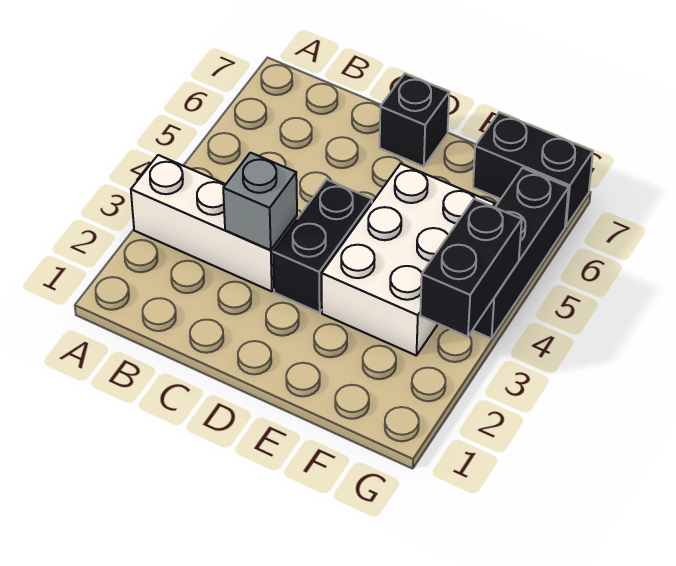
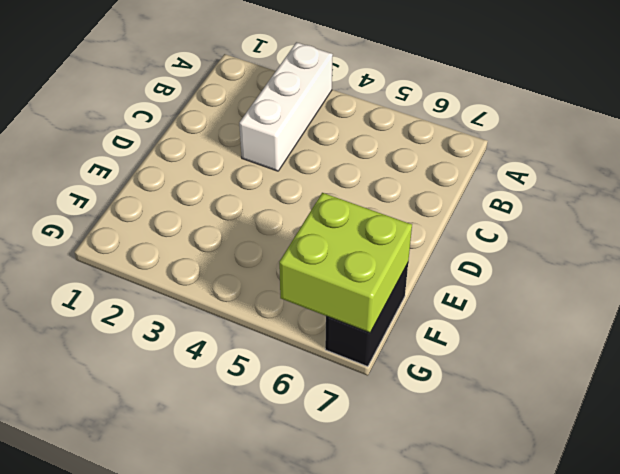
lime brick F6:G7 level 2 -> none
none -> black brick D3:D4 level 1
none -> black brick D7 level 1

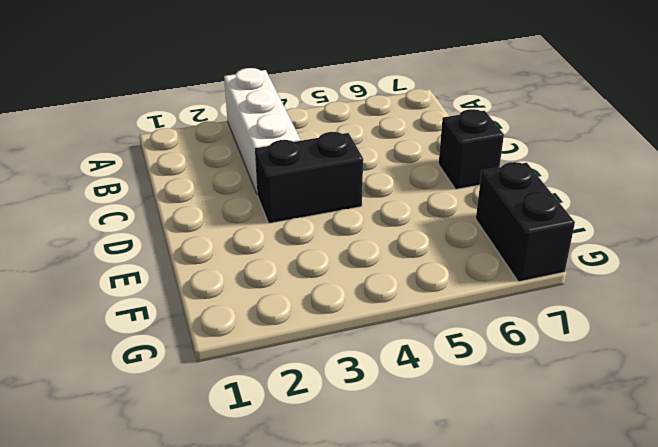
none -> white brick E3:F5 level 1
none -> black brick G4:G6 level 1

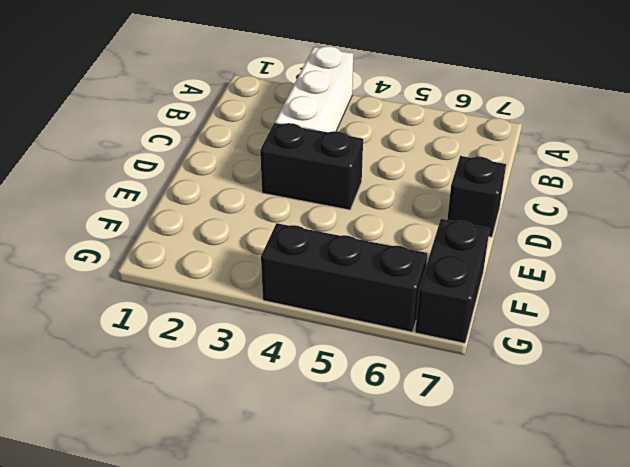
none -> white brick E3:F5 level 1
none -> grey brick C3 level 2

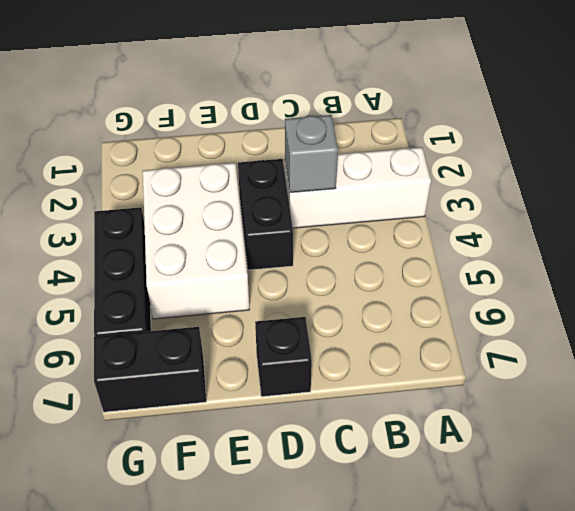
none -> black brick G3:G4 level 2

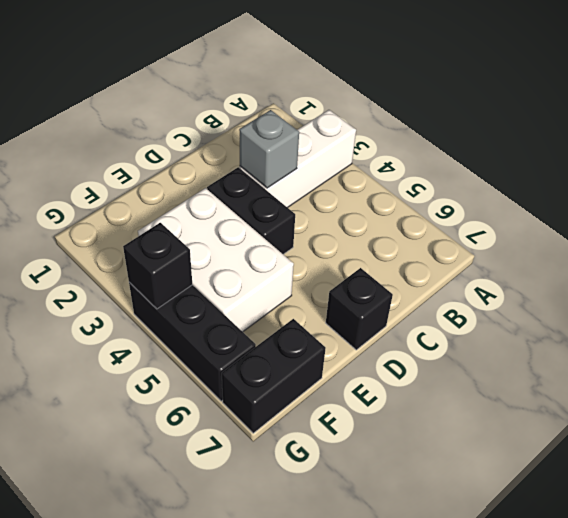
black brick G4 level 2 -> black brick G3:G4 level 2

